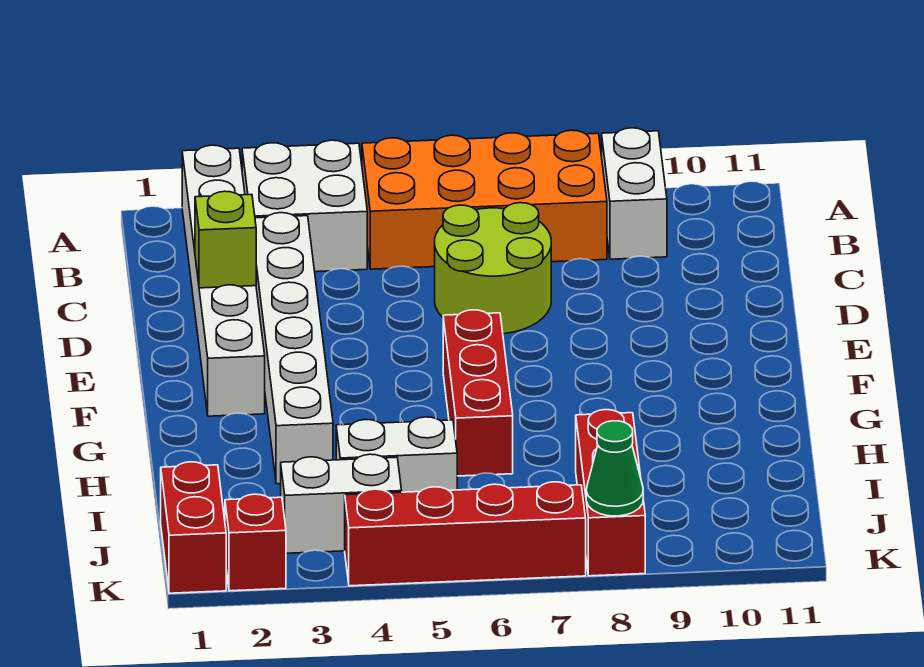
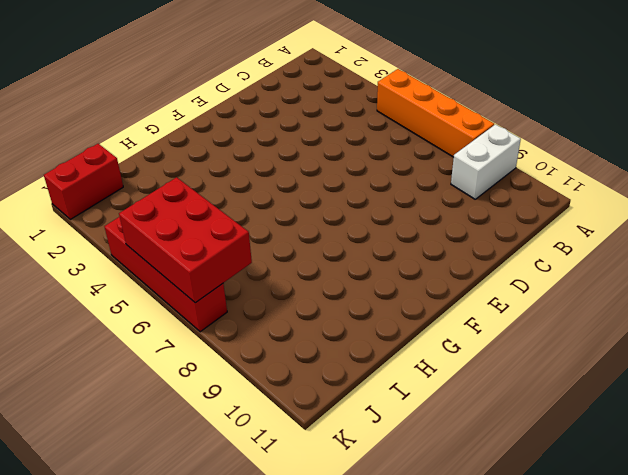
orange brick A5:A8 level 1 -> orange brick A5:B8 level 1
red brick J5:K7 level 2 -> none
none -> white brick A2:F2 level 1
none -> white brick A3:B4 level 1
none -> white brick C3:H3 level 1

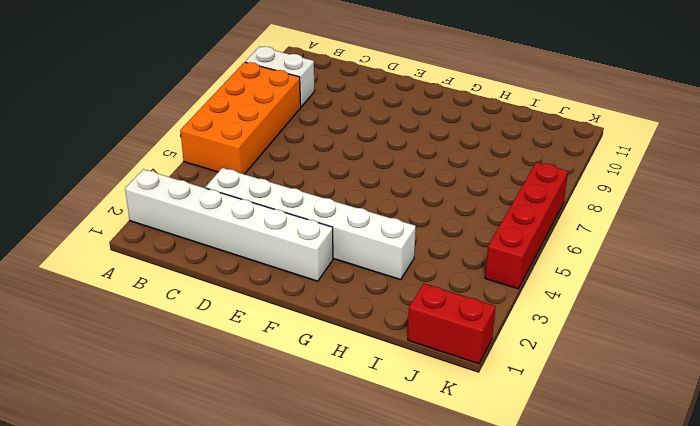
none -> white brick A3:B4 level 1
none -> lime round brick C6:D7 level 1
none -> red brick F6:H6 level 1

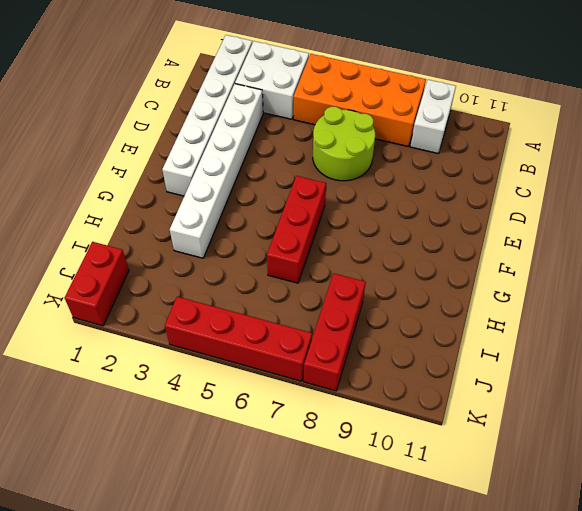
none -> white brick I4:I5 level 1
none -> white brick J3:J4 level 1
none -> red brick K2 level 1

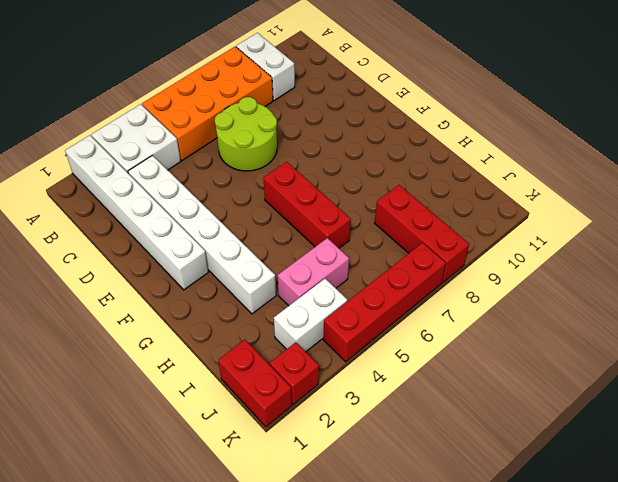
pink brick I4:I5 level 1 -> white brick I4:I5 level 1
none -> lime brick D2 level 2
none -> green cone K8 level 2

